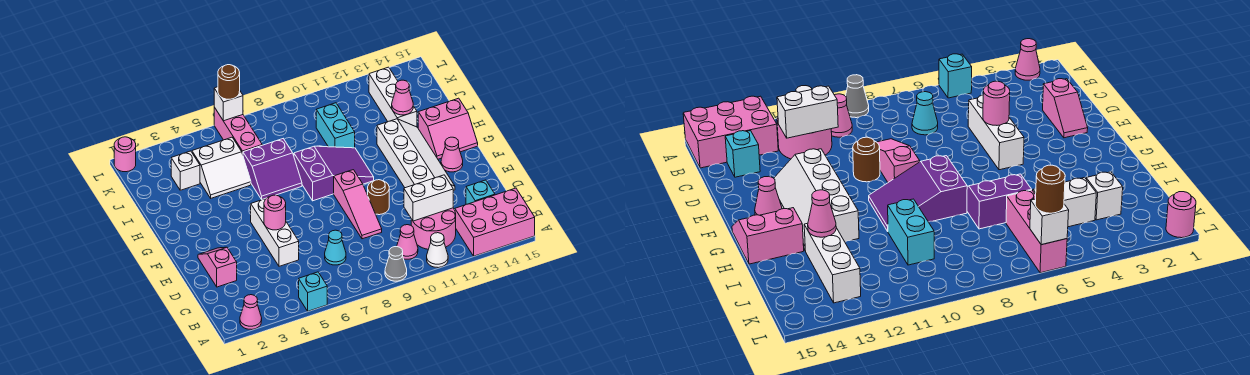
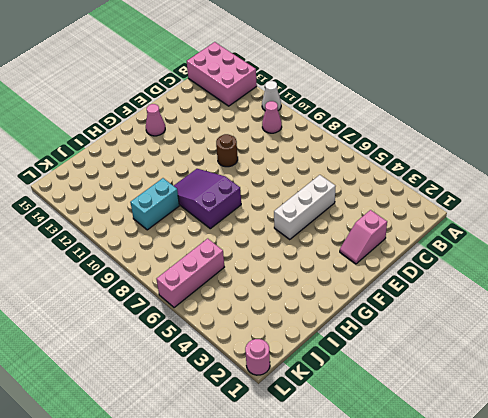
none -> pink cone A2 level 1
none -> cyan brick A5 level 1
none -> grey cone A9 level 1

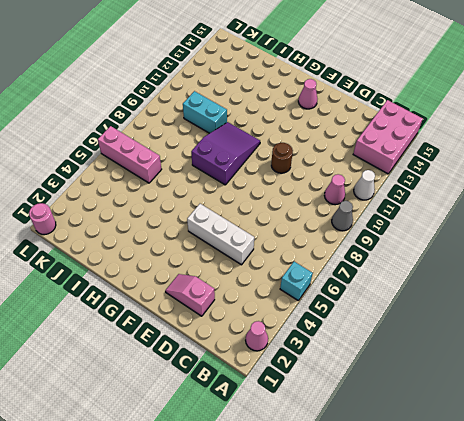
none -> pink round brick B11:C12 level 1
none -> cyan cone C7 level 1
none -> cyan brick C14 level 1

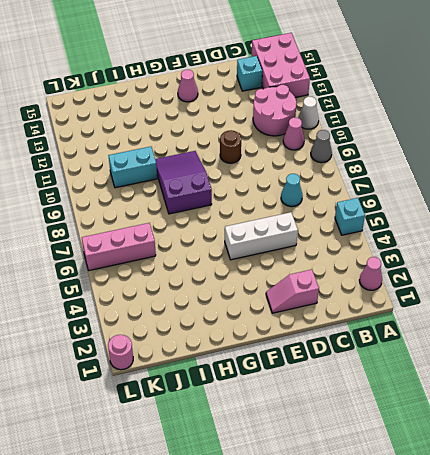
none -> pink slope D9:F9 level 1 top F
none -> white slope E12:H13 level 1 top 12
none -> pink slope G14:H15 level 1 top H

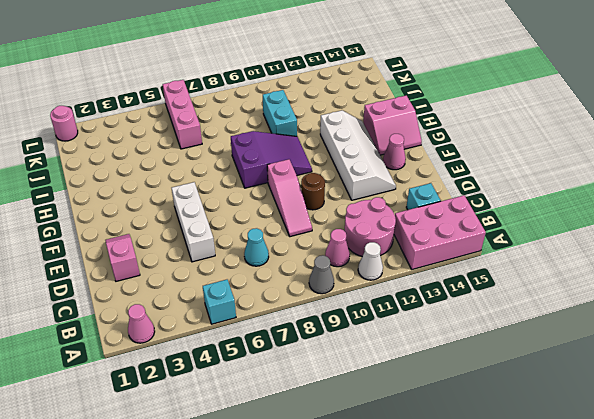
none -> purple slope H6:I7 level 1 top I
none -> white slope I4:J5 level 1 top J
none -> white brick I13:K13 level 1

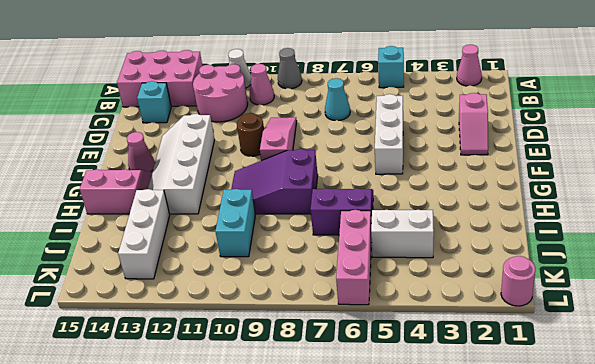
none -> white brick J3 level 1
none -> white brick C11:C12 level 2
none -> pink round brick E5 level 2

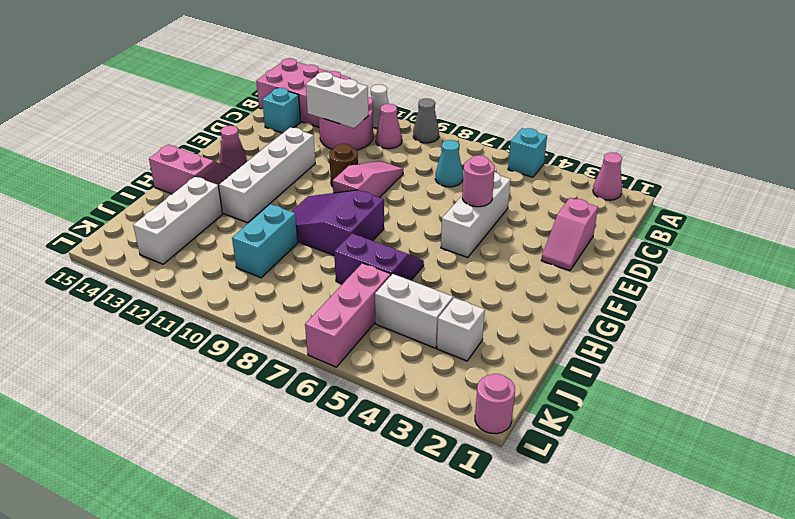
none -> pink cone I13 level 2
none -> white brick L6 level 2
none -> brown round brick L6 level 3

